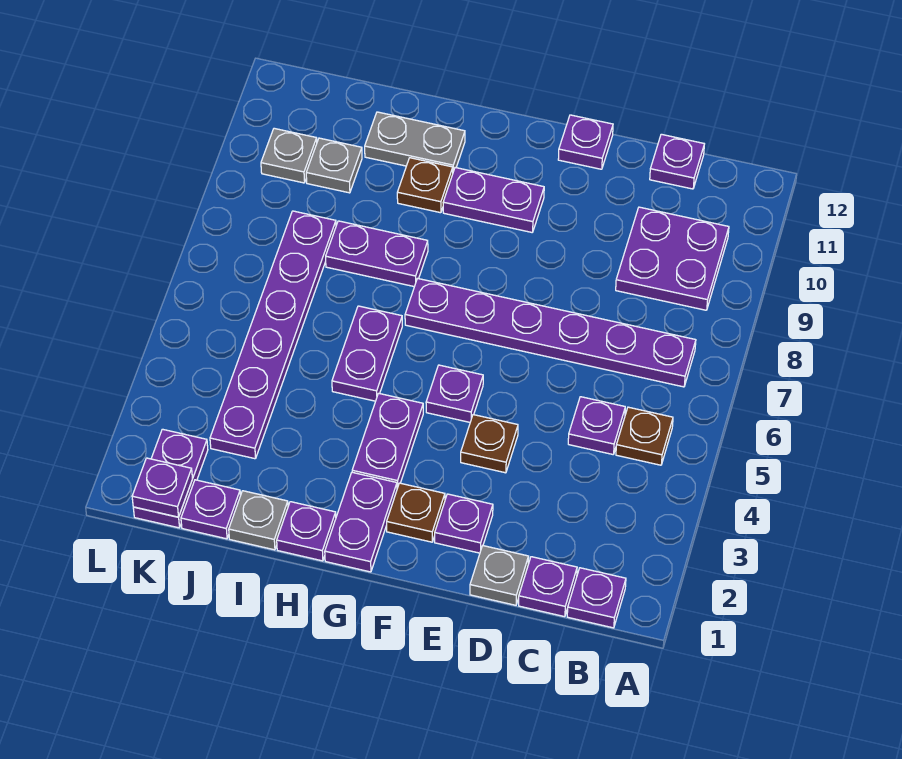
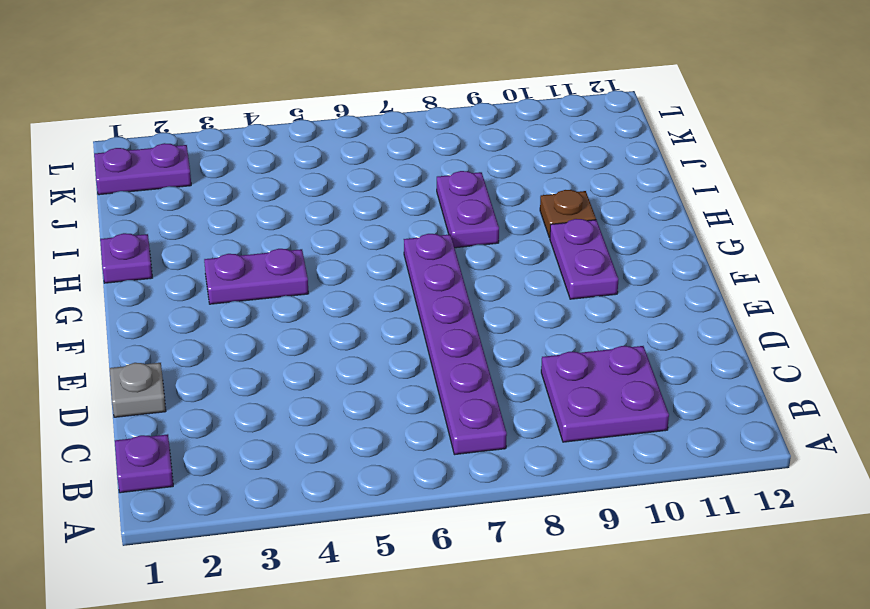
none -> brown plate B5 level 1
none -> purple plate C1 level 1
none -> purple plate C5 level 1

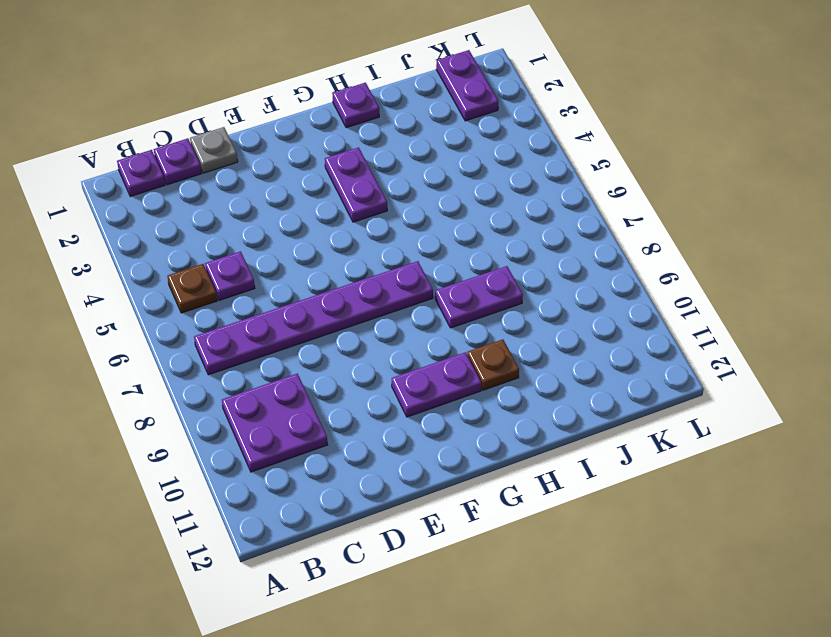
none -> purple plate C12 level 1
none -> purple plate E2 level 1
none -> brown plate E4 level 1

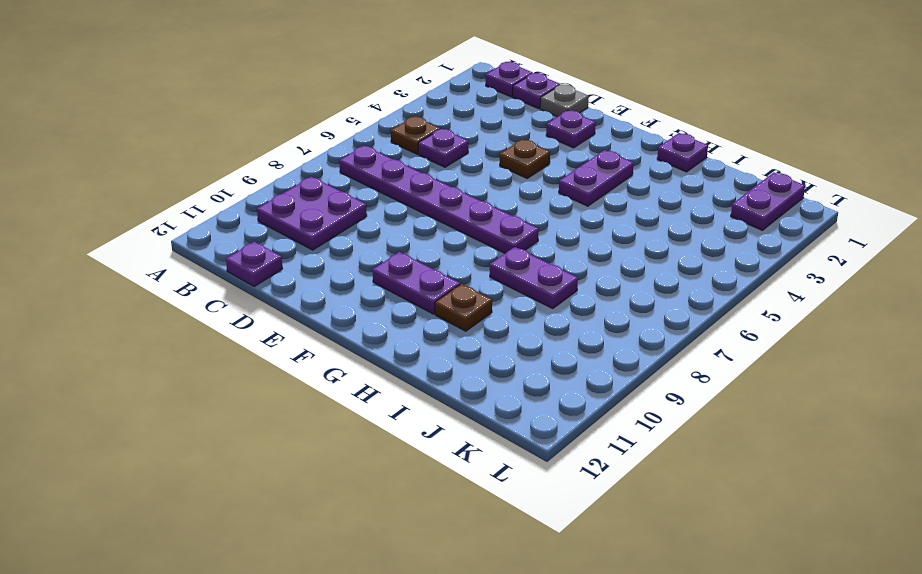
none -> purple plate E12 level 1
none -> brown plate F2 level 1
none -> purple plate F5 level 1

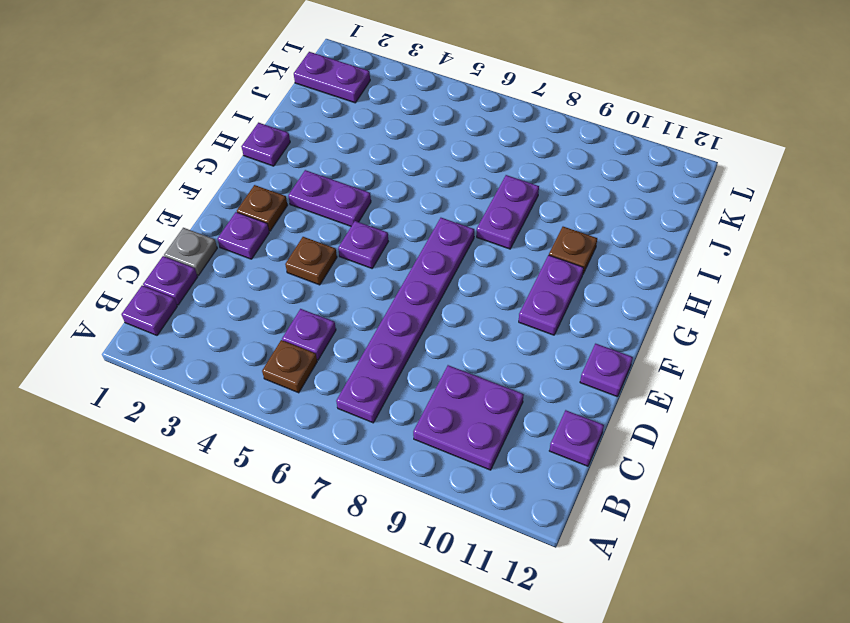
none -> purple plate G1:G2 level 1
none -> purple plate H5:H6 level 1
none -> grey plate H11:I11 level 1

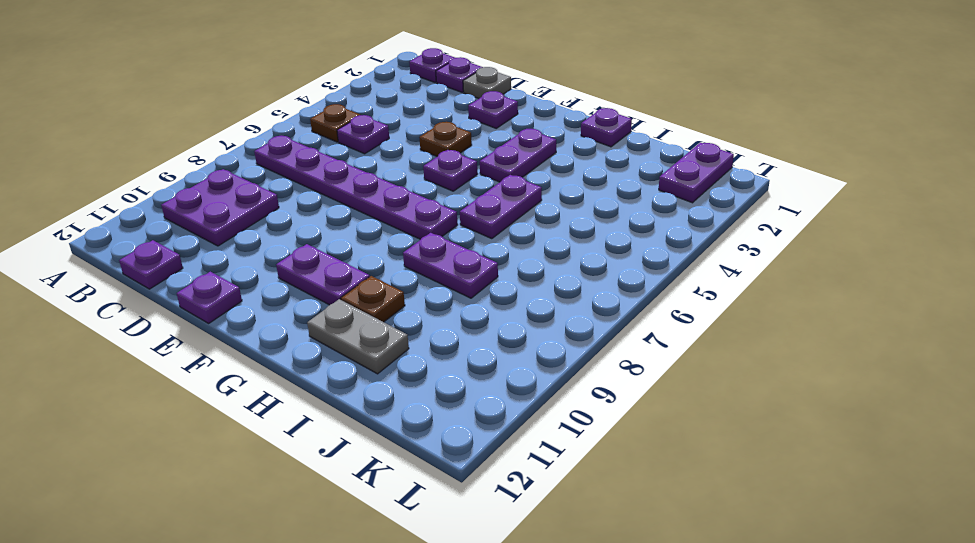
none -> brown plate F2 level 1
none -> purple plate G1:G2 level 1
none -> grey plate I1 level 1

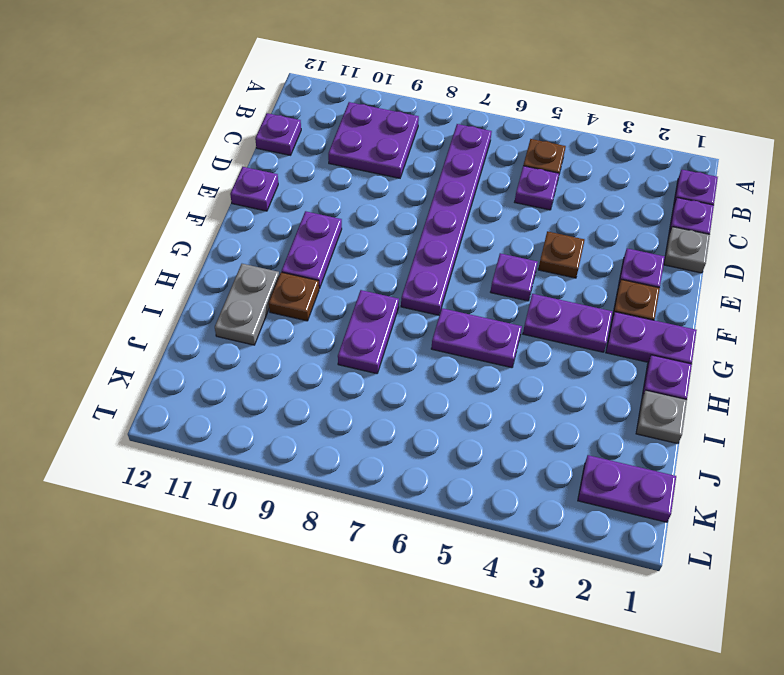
none -> purple plate J1 level 1
none -> purple plate J3:J8 level 1
none -> grey plate J10 level 1

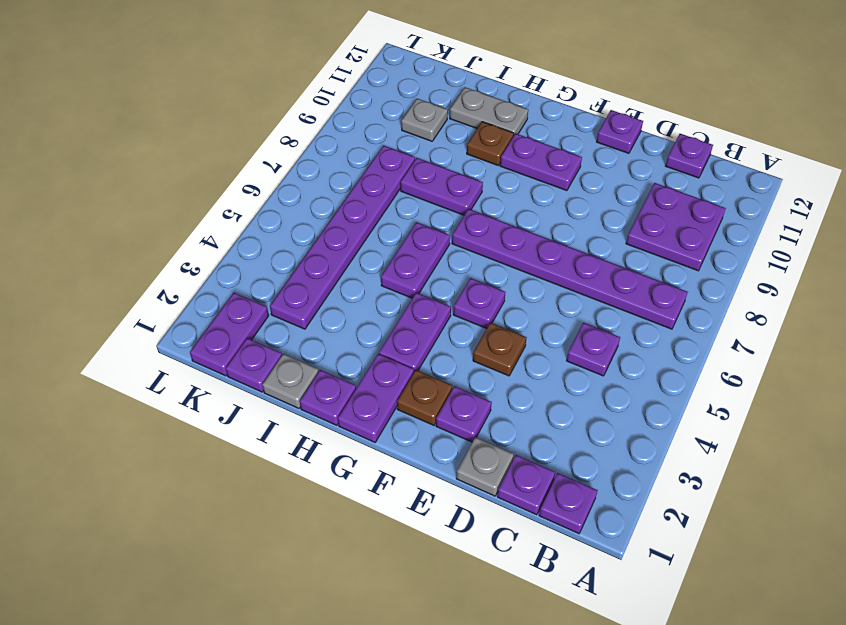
none -> brown plate B5 level 1
none -> grey plate K10 level 1
none -> purple plate K1 level 2

